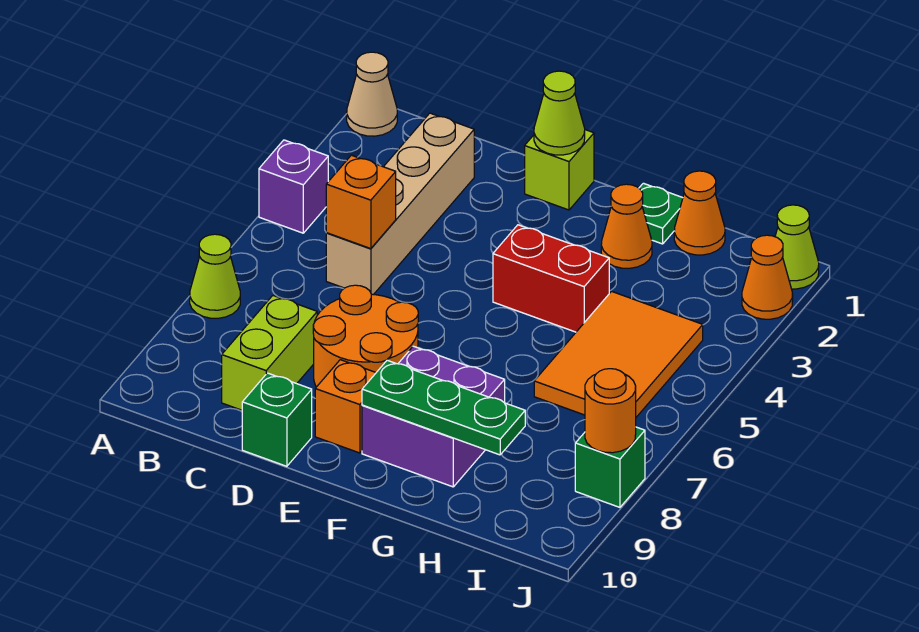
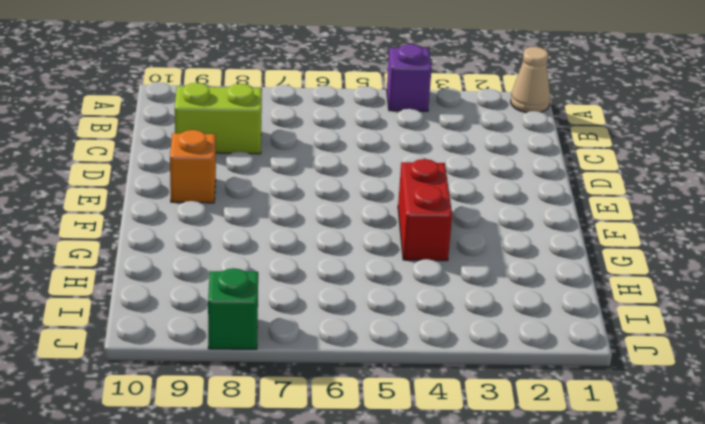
none -> lime cone A7 level 1
none -> tan brick C2:C5 level 1
none -> orange round brick D7:E8 level 1

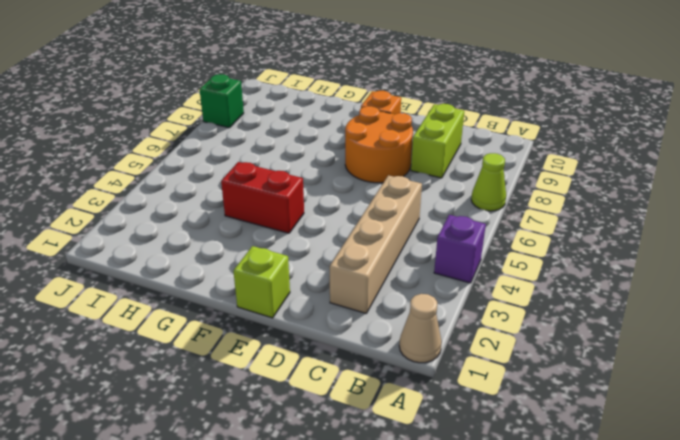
none -> green brick D10 level 1
none -> purple brick F8:G9 level 1
none -> green plate G1 level 1

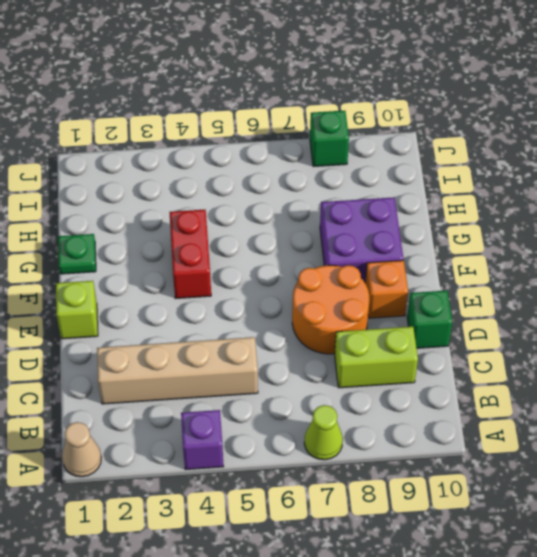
none -> orange cone G2 level 1
none -> orange cone H1 level 1
none -> orange tile H4:I6 level 1

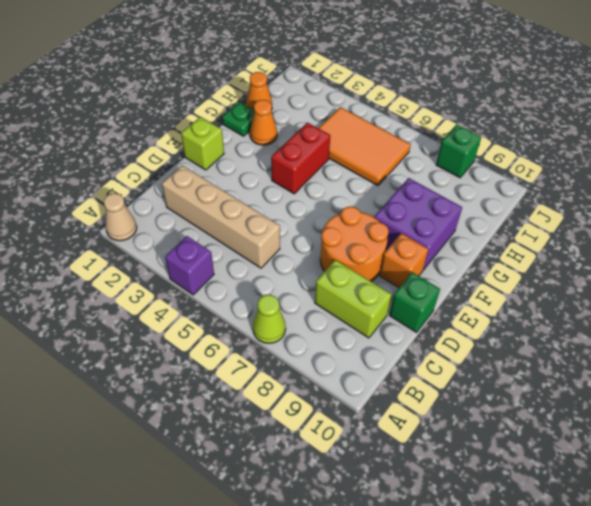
none -> lime cone J1 level 1
none -> orange cone J2 level 1
none -> orange brick C5 level 2

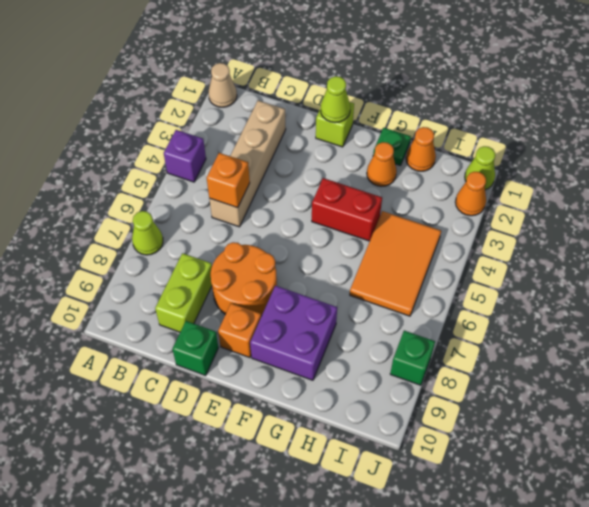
none -> green plate F9:H9 level 2
none -> orange round brick J8 level 2

